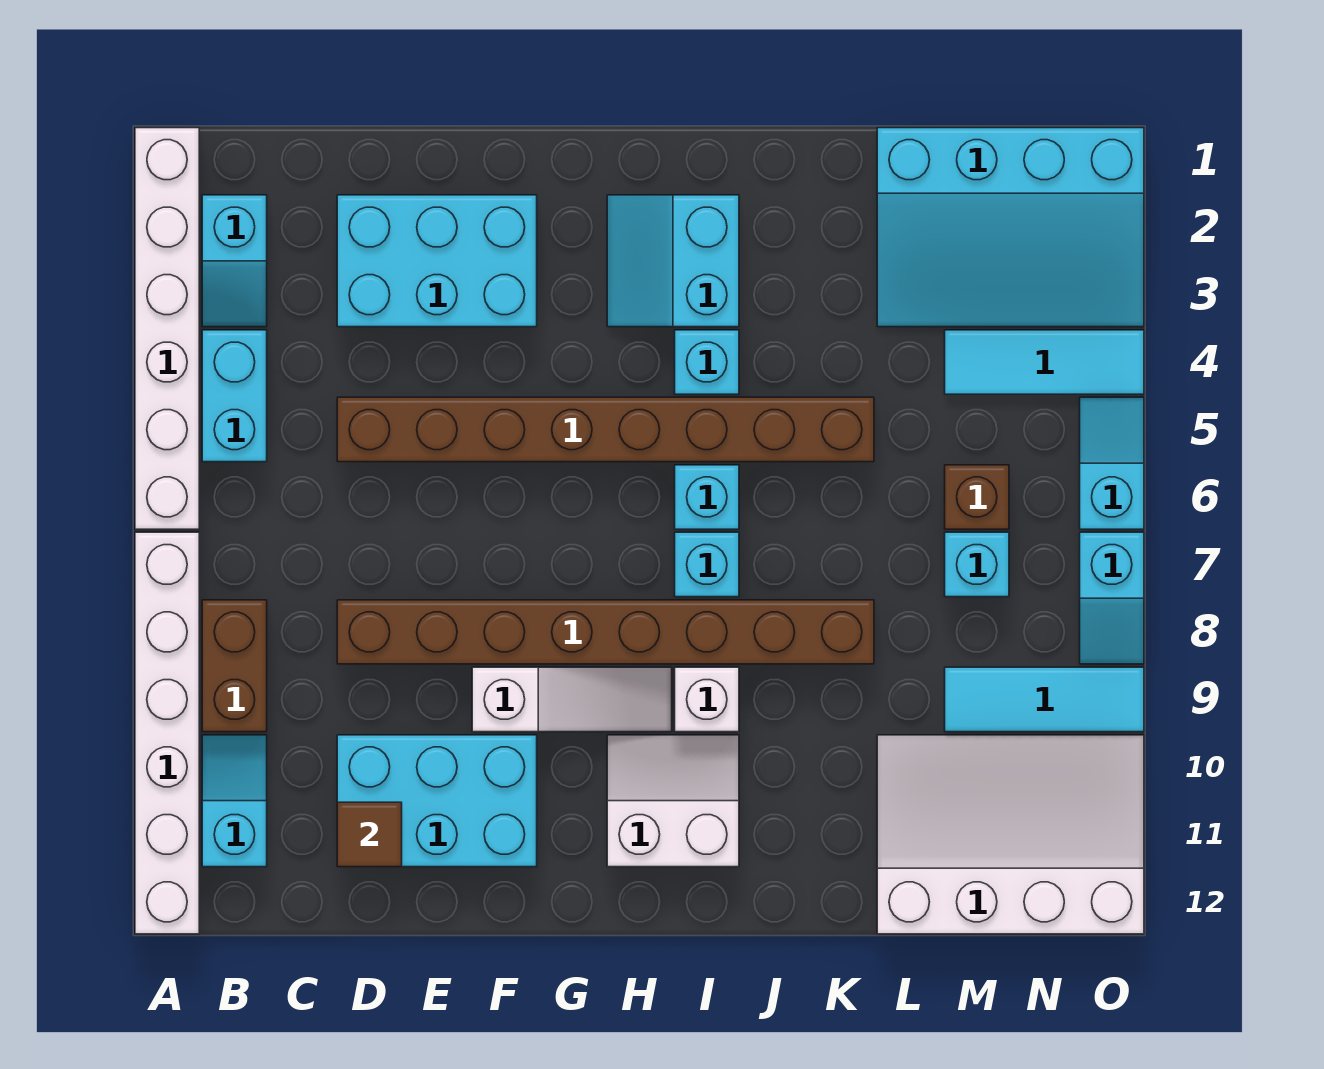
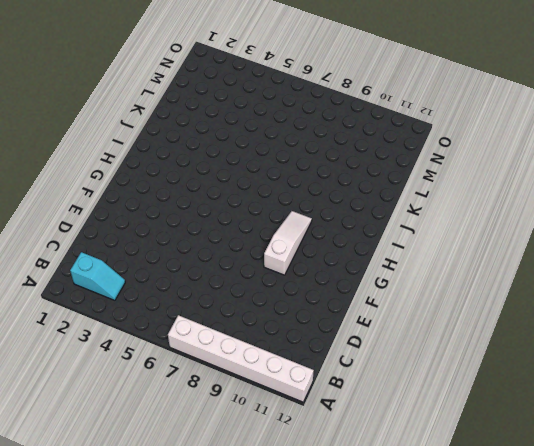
none -> white brick A1:A6 level 1
none -> cyan brick B4:B5 level 1
none -> brown brick B8:B9 level 1

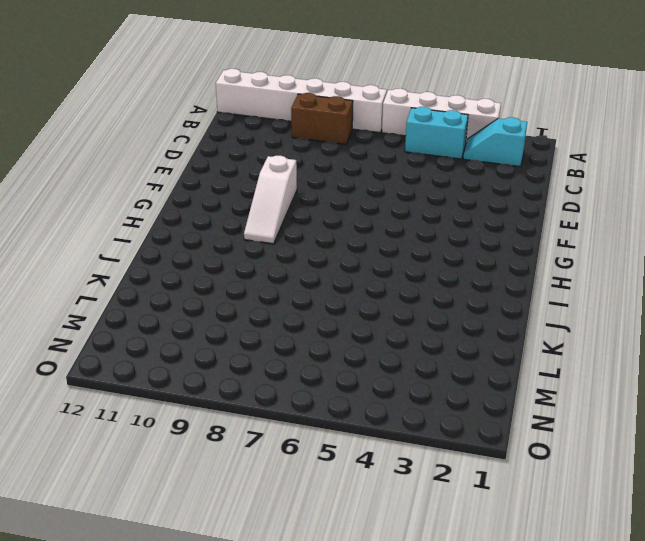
white brick A3:A6 level 1 -> white brick A1:A6 level 1
none -> cyan slope B10:B11 level 1 top 11
none -> cyan brick D2:F3 level 1
none -> brown brick D5:K5 level 1

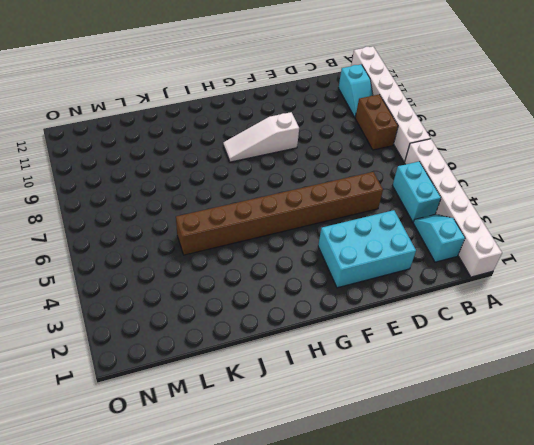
none -> brown brick D8:K8 level 1
none -> cyan brick D10:F11 level 1
none -> cyan slope H2:I3 level 1 top I

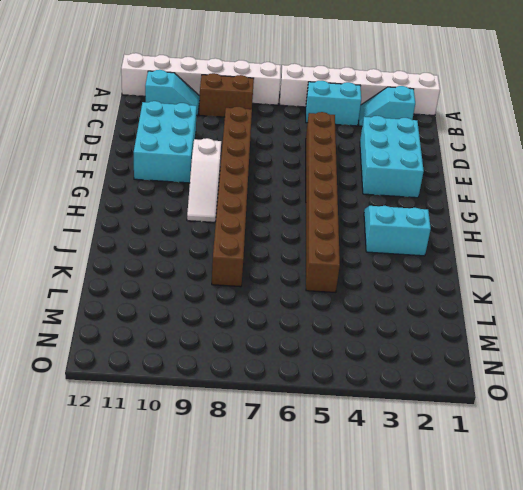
none -> white slope H10:I11 level 1 top 11
none -> cyan brick I4 level 1
none -> cyan brick I6 level 1

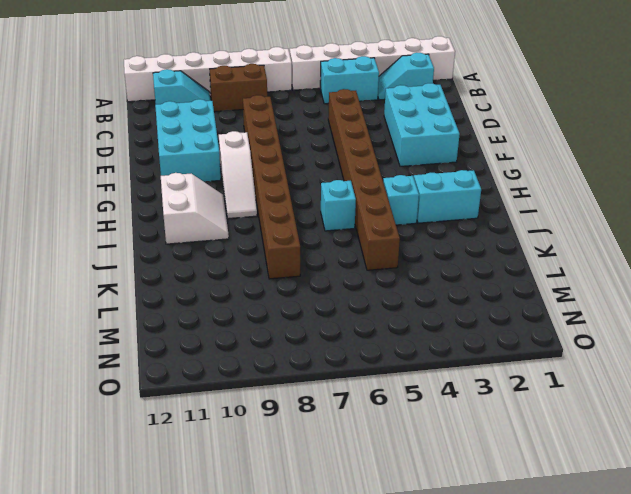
none -> cyan brick I7 level 1
none -> white brick I9 level 1
none -> cyan slope L1:O3 level 1 top 1

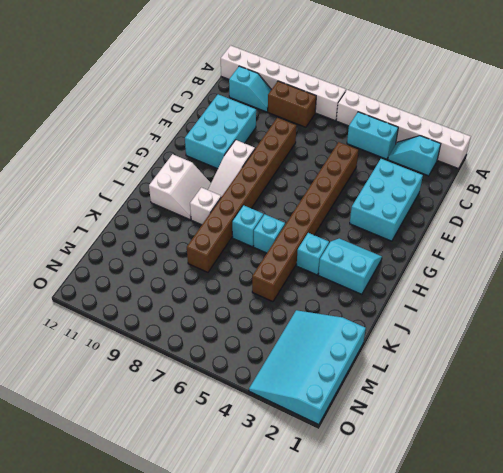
none -> white slope L10:O12 level 1 top 12
none -> cyan tile M4:O4 level 1
none -> brown brick M6 level 1

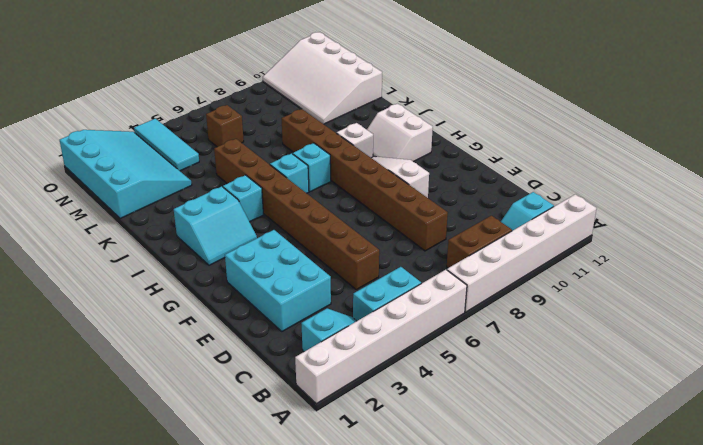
none -> cyan brick D10:F11 level 1
none -> cyan brick M7 level 1
none -> cyan tile M9:O9 level 1

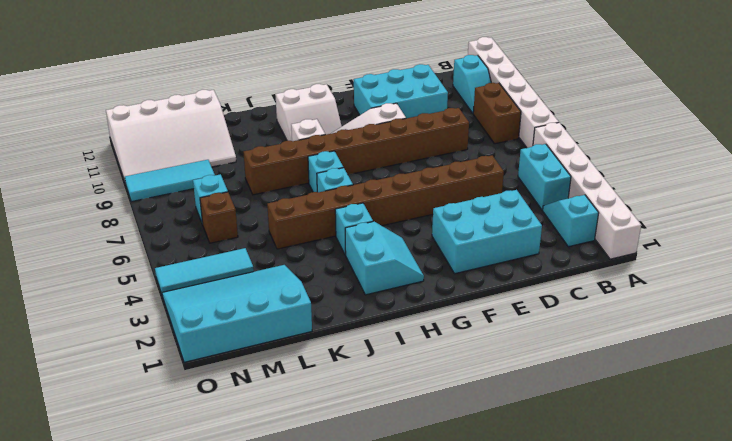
none -> cyan slope O5:O6 level 1 top 6
none -> cyan slope O7:O8 level 1 top 7
none -> brown tile D11 level 2

